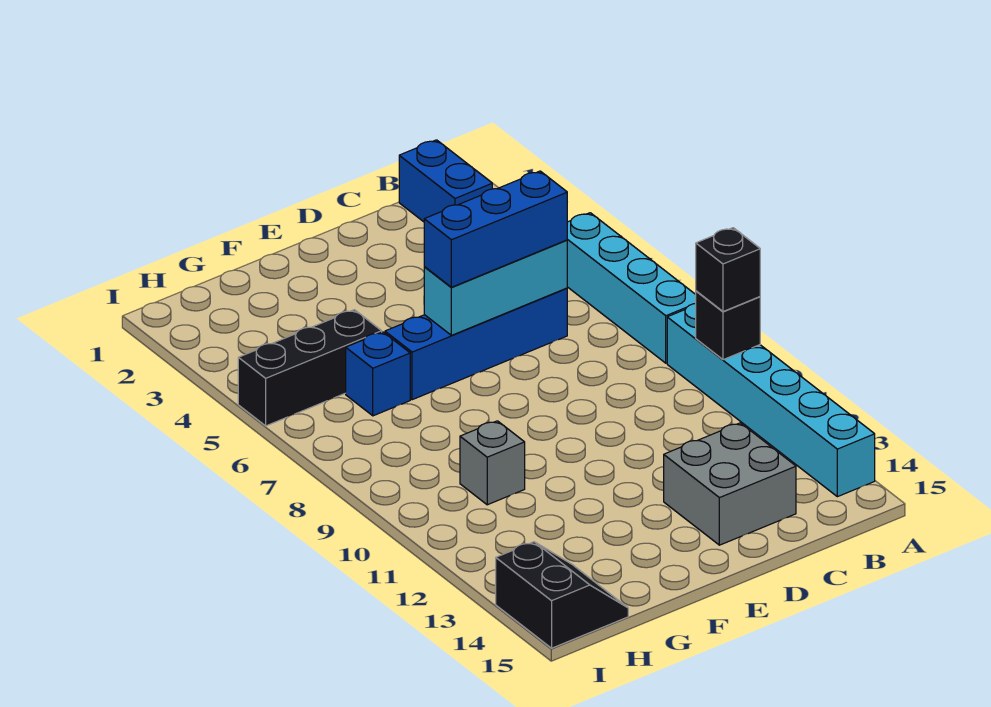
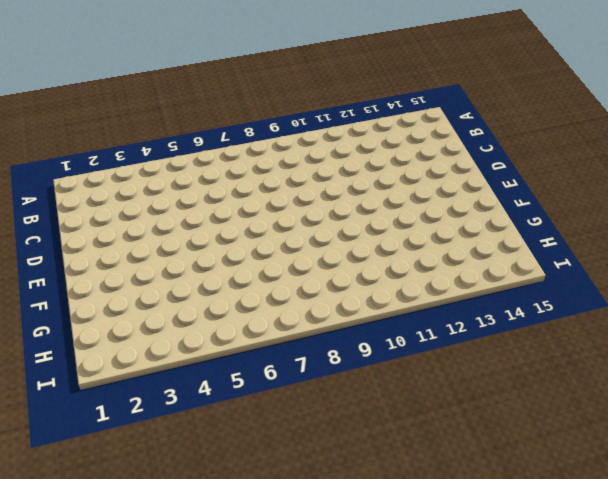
none -> cyan brick A5:A8 level 1
none -> cyan brick A9:A14 level 1
none -> blue brick B1:B2 level 1

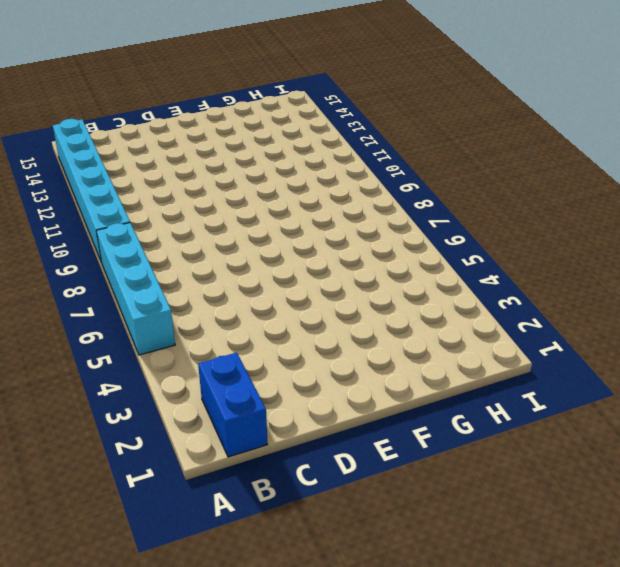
none -> blue brick C6:F6 level 1
none -> grey brick C13:D14 level 1
none -> black brick G5:I5 level 1

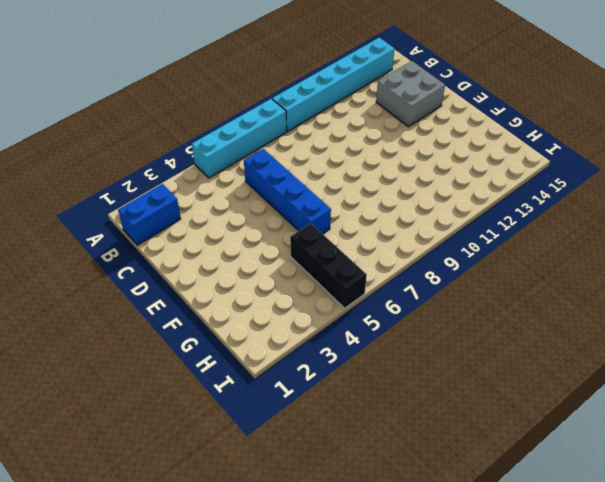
none -> blue brick G6 level 1
none -> grey brick G10 level 1
none -> black slope H14:I15 level 1 top I

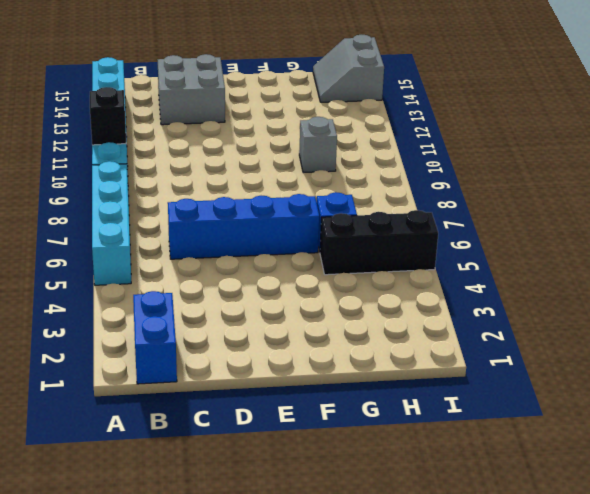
grey slope H14:I15 level 1 top I -> black slope H14:I15 level 1 top I
none -> cyan brick C6:E6 level 2
none -> black brick A10 level 3
none -> blue brick C6:E6 level 3

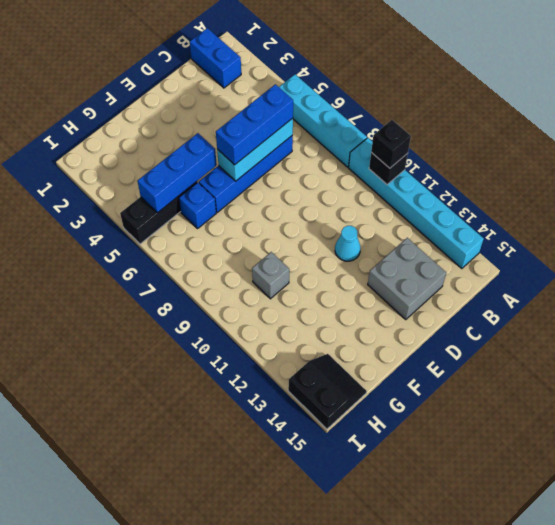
cyan cone D11 level 1 -> none
blue brick F5:H5 level 2 -> none

